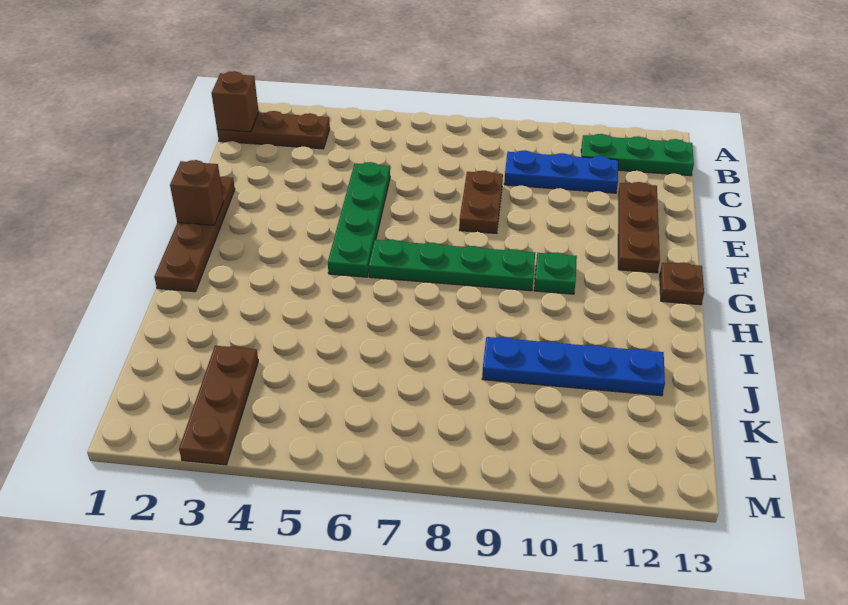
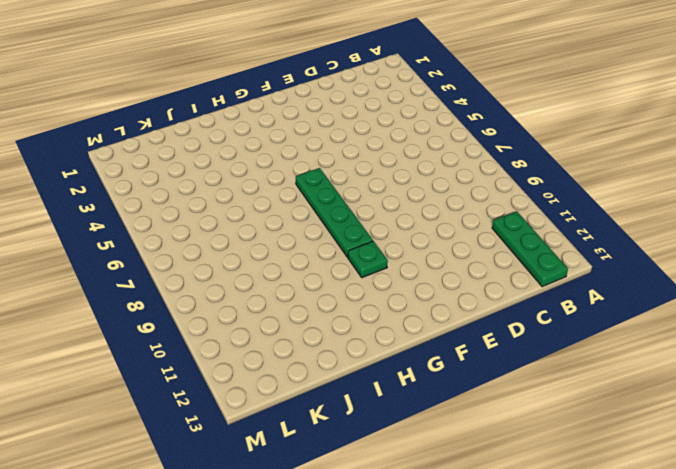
none -> brown plate B1:B3 level 1
none -> blue plate C9:C11 level 1
none -> green plate D5:G5 level 1

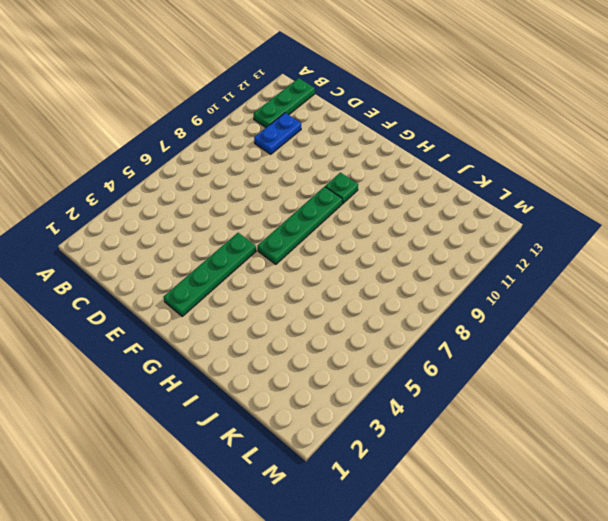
blue plate C10:C11 level 1 -> blue plate C9:C11 level 1
green plate F2:F5 level 1 -> green plate D5:G5 level 1
none -> brown plate B1:B3 level 1
none -> brown plate D8:E8 level 1
none -> brown plate D12:F12 level 1

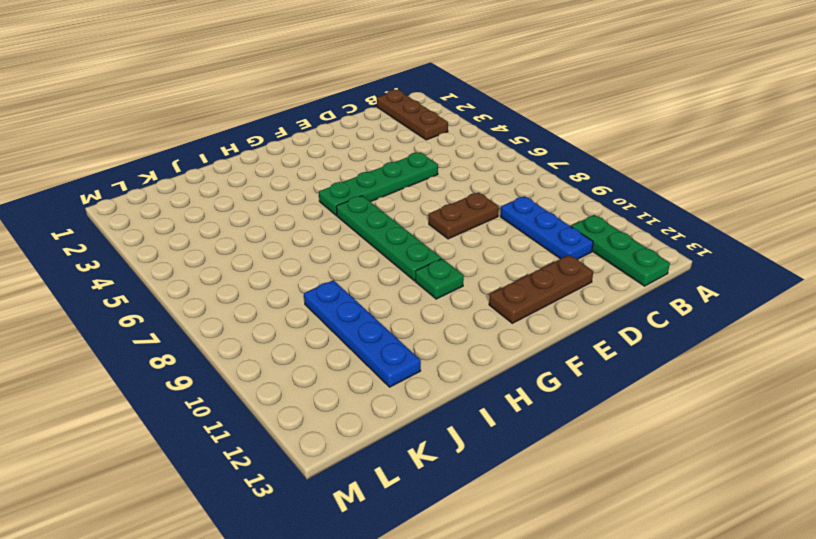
none -> brown plate E1:H1 level 1
none -> brown plate G13 level 1
none -> brown plate K3:M3 level 1

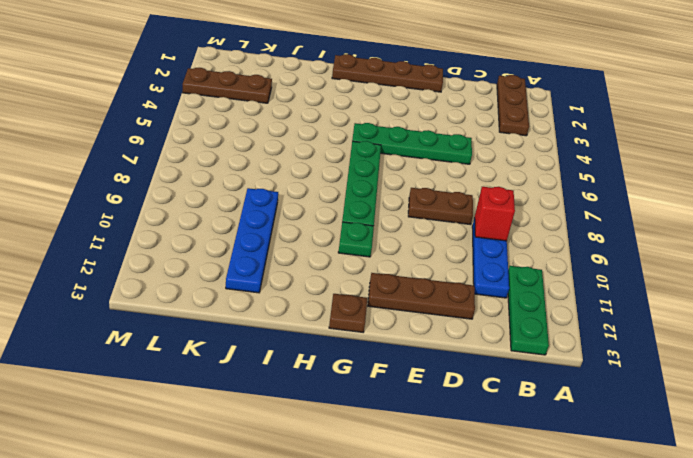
red brick C9 level 2 -> none
none -> brown brick B1 level 2
none -> brown brick F1 level 2

